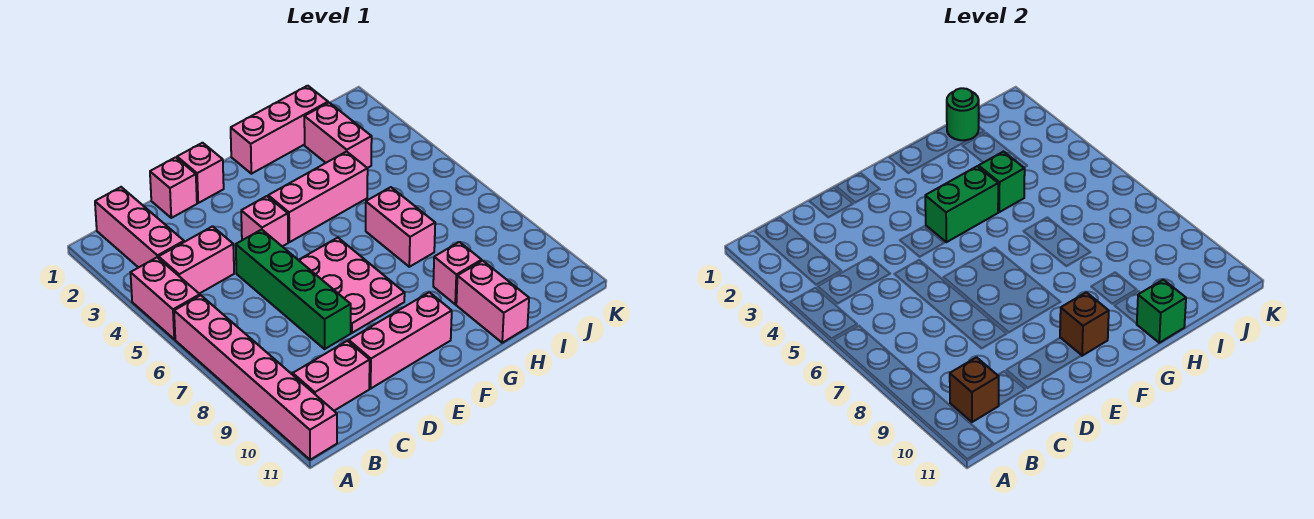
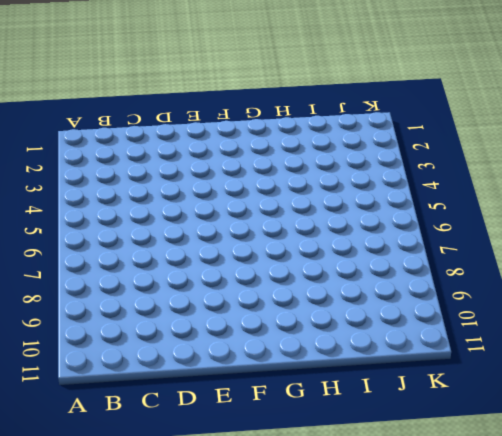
none -> pink brick A4:A5 level 1
none -> pink brick A6:A11 level 1
none -> pink brick B1:B3 level 1

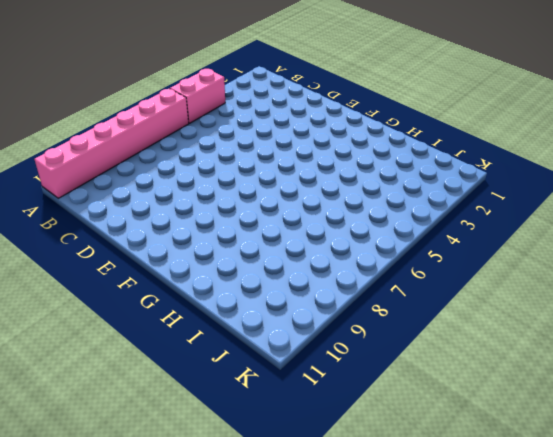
none -> pink brick B1:B3 level 1
none -> pink brick B4:C4 level 1
none -> pink brick B10:C10 level 1

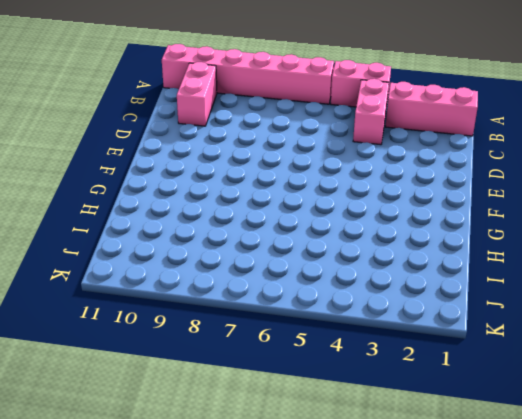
none -> pink brick D1 level 1
none -> green brick D5:D8 level 1
none -> pink brick D10:F10 level 1

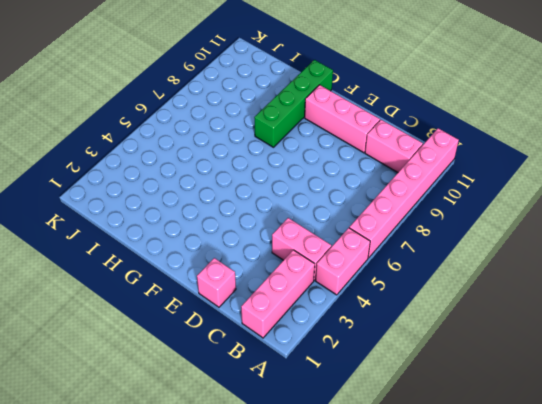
green brick G8:G11 level 1 -> green brick D5:D8 level 1
none -> pink brick E1 level 1
none -> pink brick E4 level 1
none -> pink plate E6:F8 level 1

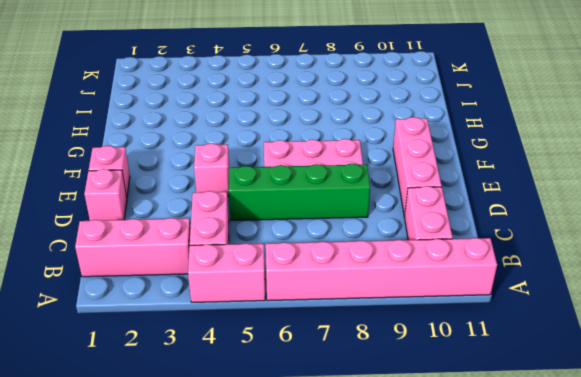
none -> pink brick F4:H4 level 1
none -> pink brick G1:I1 level 1
none -> pink brick H6:H7 level 1

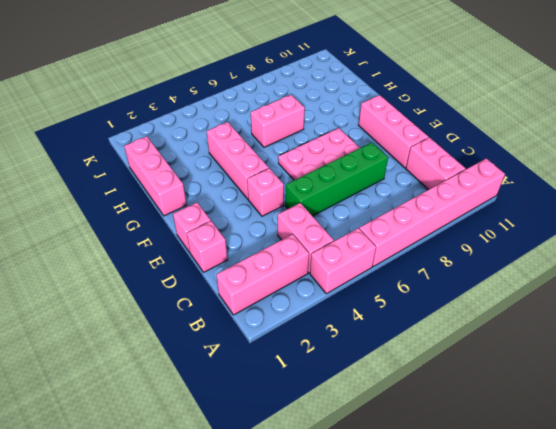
none -> pink brick H9 level 1
none -> pink brick H10:H11 level 1
none -> pink brick I2:I3 level 1

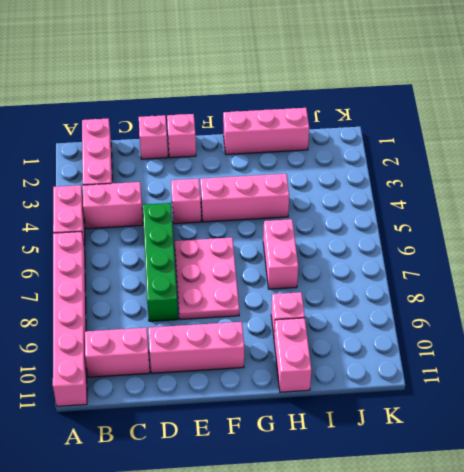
none -> pink brick I2:I3 level 1
none -> brown brick B10 level 2
none -> green brick F4:G4 level 2

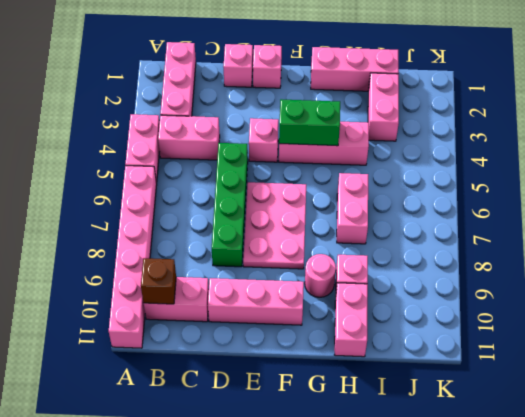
pink round brick G9 level 1 -> none
none -> brown brick F10 level 2
none -> green brick H4 level 2
none -> green brick H11 level 2

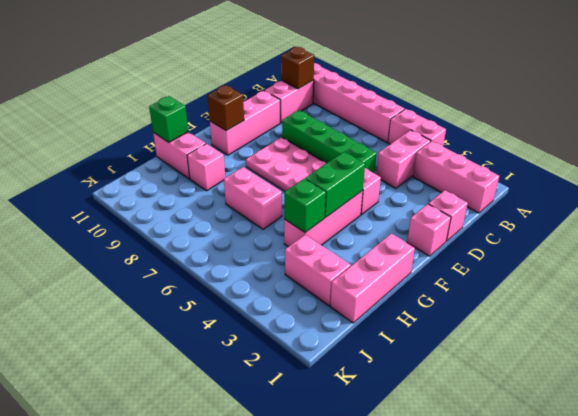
none -> green round brick I1 level 2

